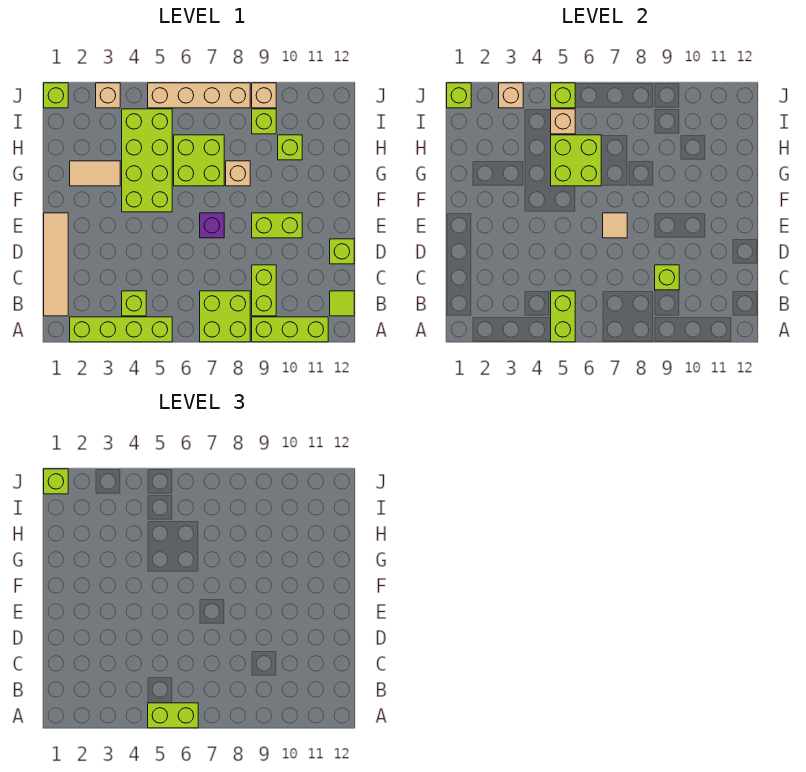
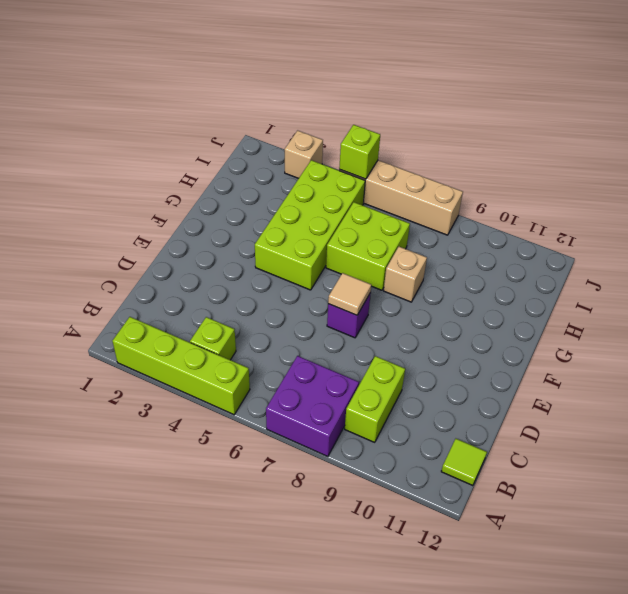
purple brick A7:B8 level 1 -> lime brick A7:B8 level 1
none -> lime brick A9:A11 level 1
none -> tan tile B1:E1 level 1
none -> lime brick D12 level 1
none -> lime brick E9:E10 level 1

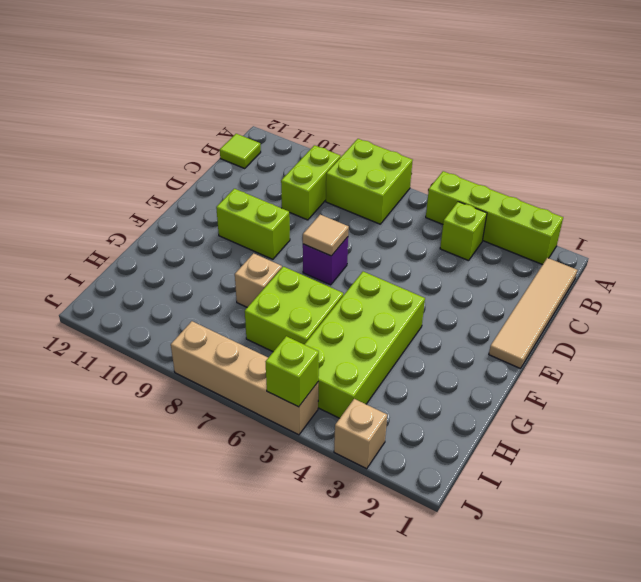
none -> lime brick A9:A11 level 1
none -> lime brick D12 level 1
none -> tan tile G2:G3 level 1
none -> lime brick H10 level 1

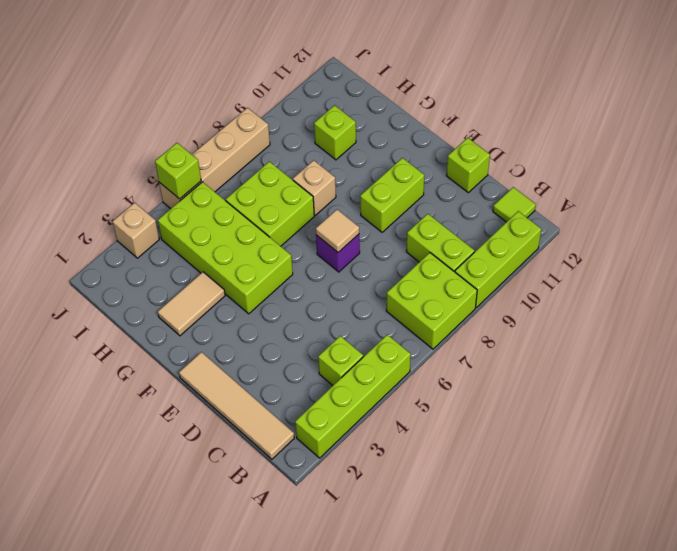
none -> lime brick I9 level 1
none -> lime brick J1 level 1
none -> tan brick J9 level 1
none -> lime brick A5:B5 level 2

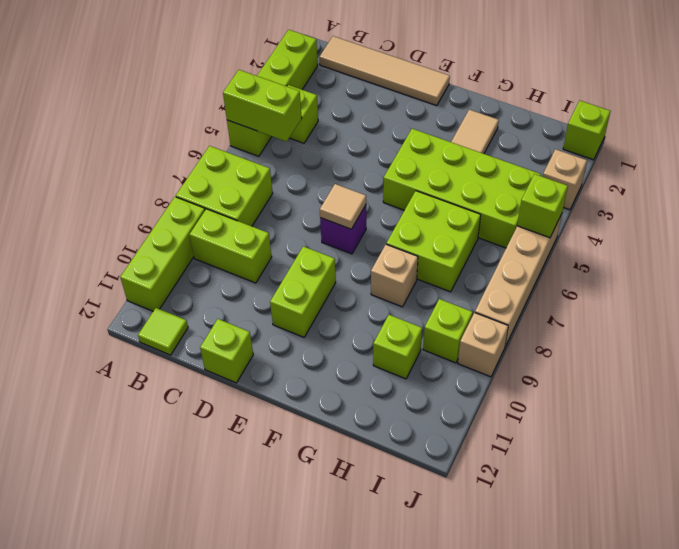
none -> lime brick C9 level 2
none -> lime brick G5:H6 level 2
none -> tan brick I5 level 2
none -> lime brick J1 level 2

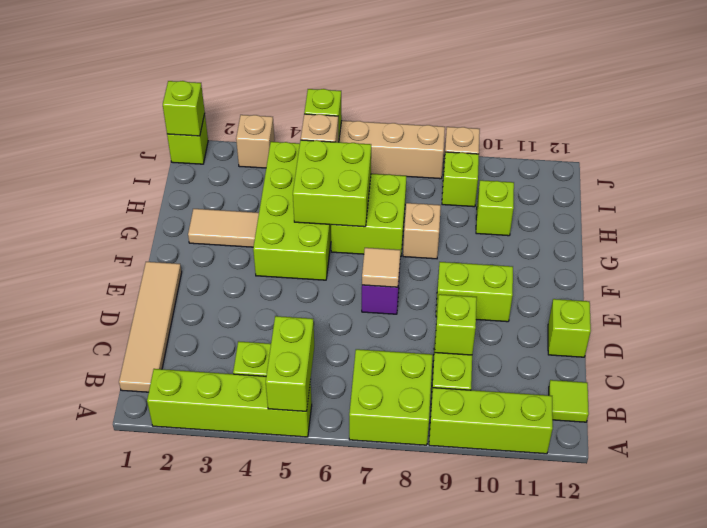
none -> tan brick J3 level 2
none -> lime brick A5:A6 level 3
none -> lime brick J1 level 3

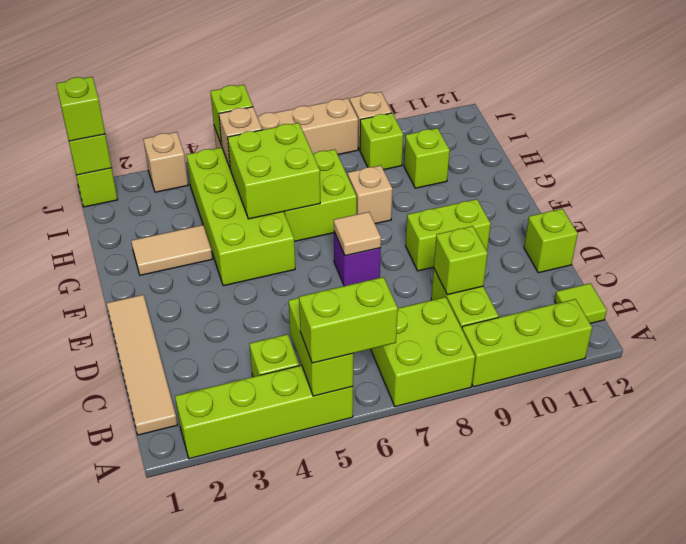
none -> tan brick J3 level 2

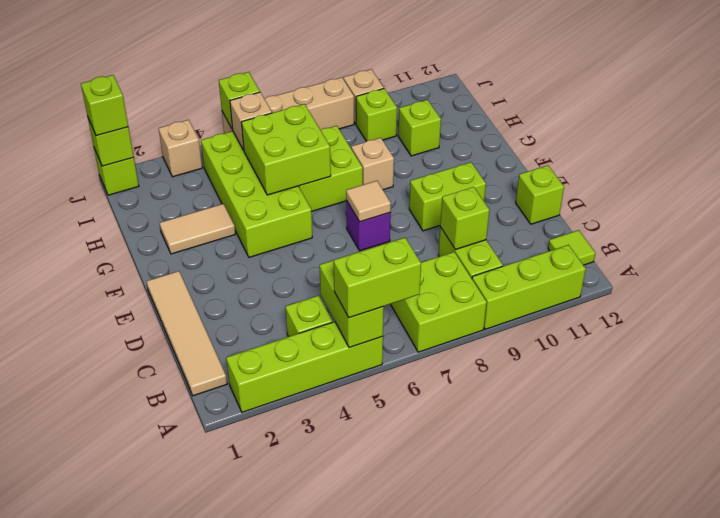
none -> tan brick J3 level 2

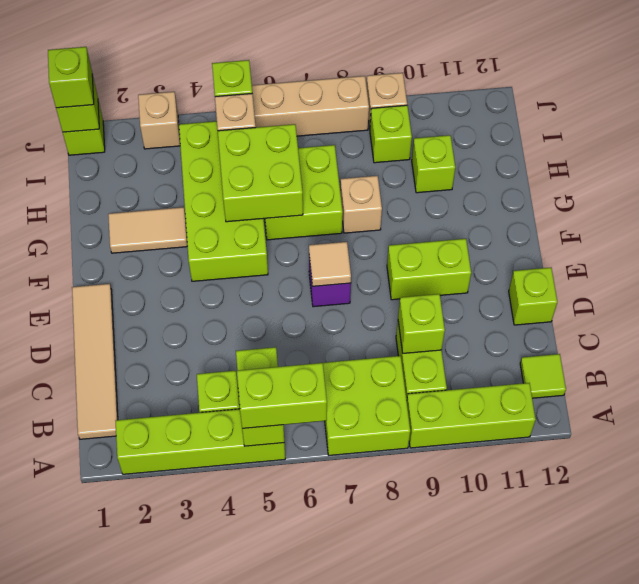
none -> tan brick J3 level 2

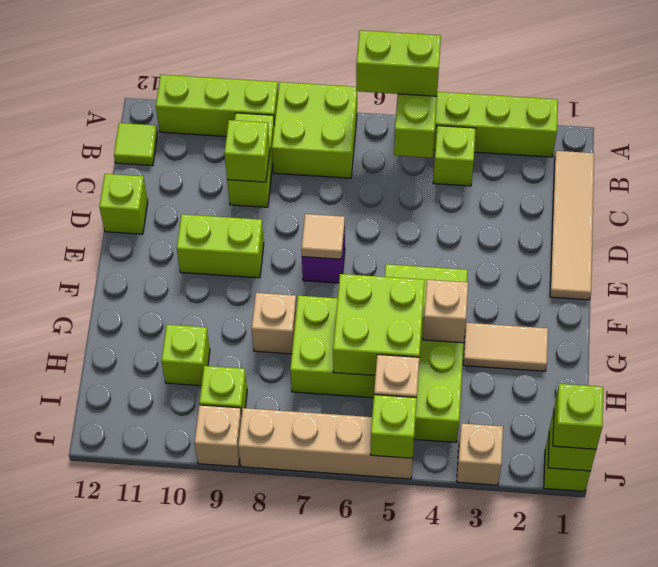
tan brick G4 level 2 -> tan brick J3 level 2

